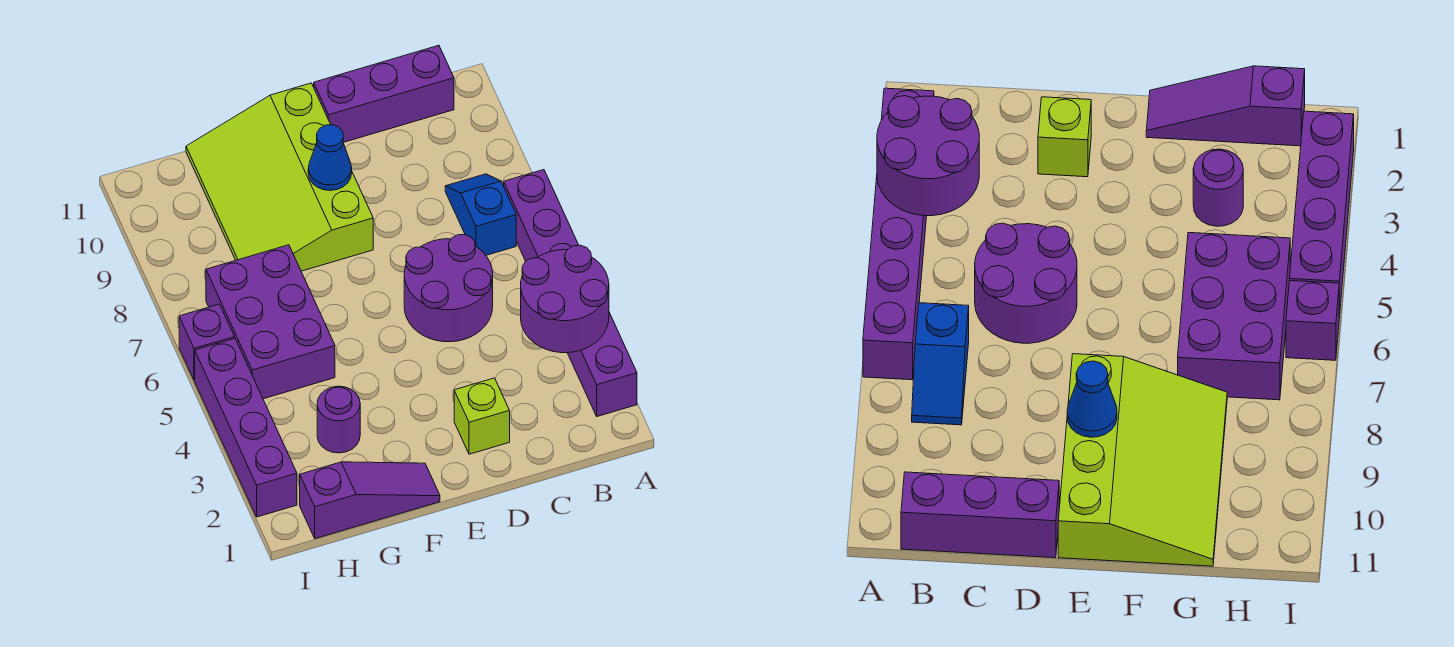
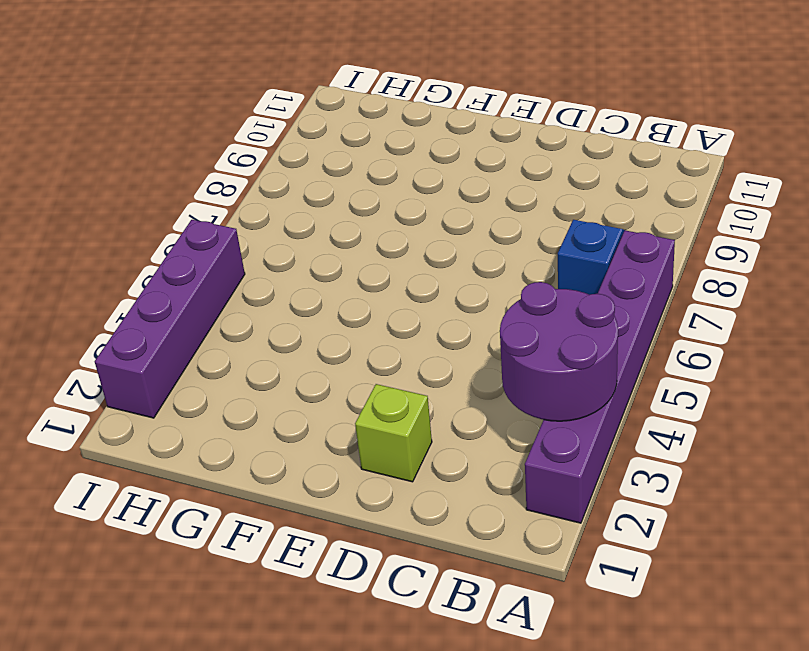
none -> purple brick B11:D11 level 1
none -> purple round brick C5:D6 level 1
none -> lime slope E8:G11 level 1 top E

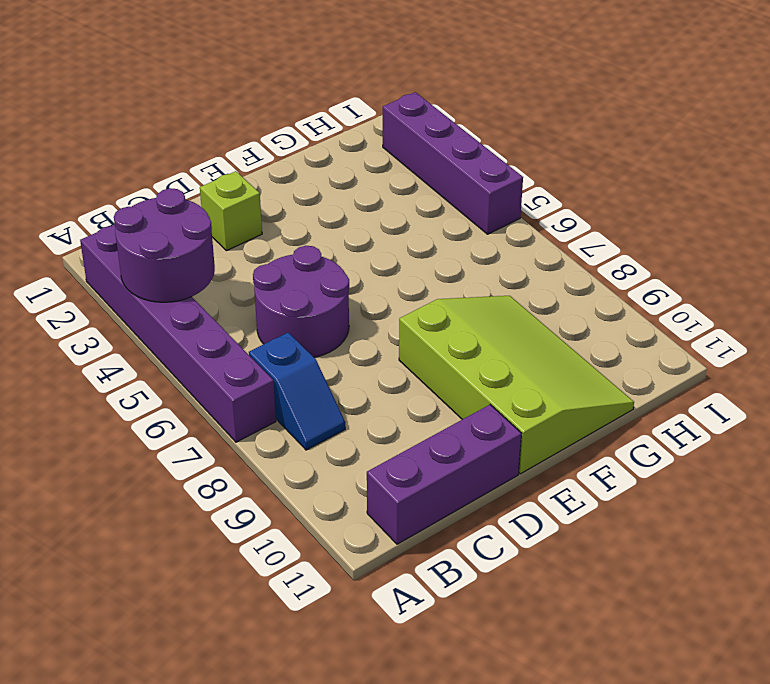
none -> purple slope F1:H1 level 1 top H
none -> purple round brick G3 level 1
none -> purple brick G5:H7 level 1

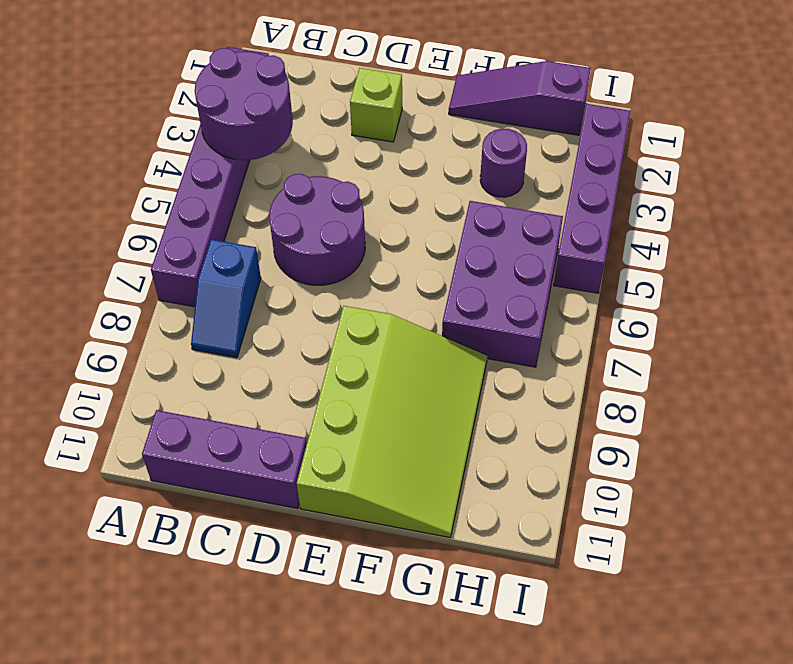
none -> purple brick I6 level 1
none -> blue cone E9 level 2

